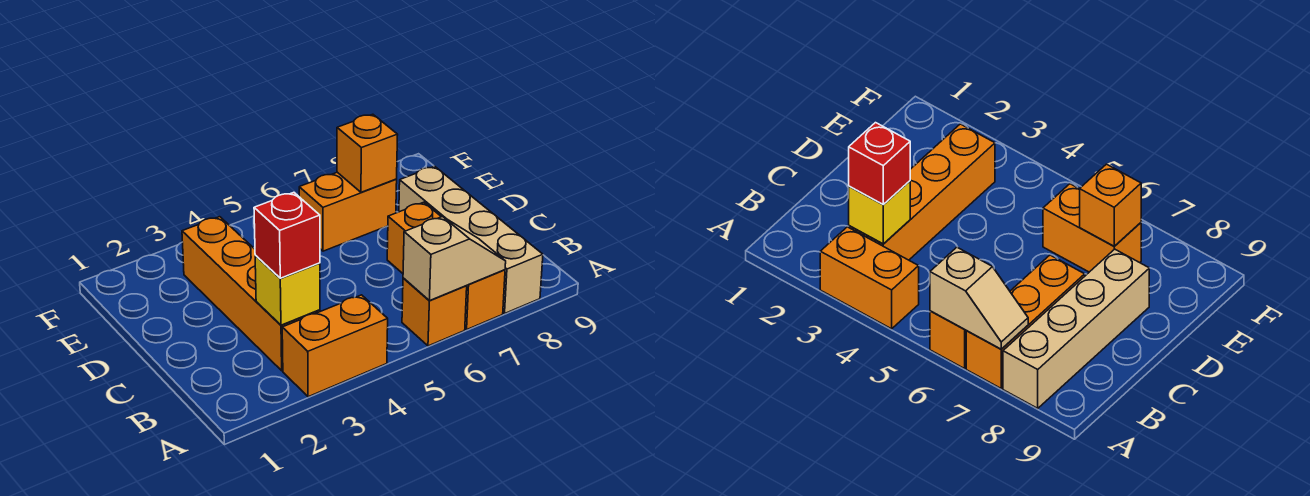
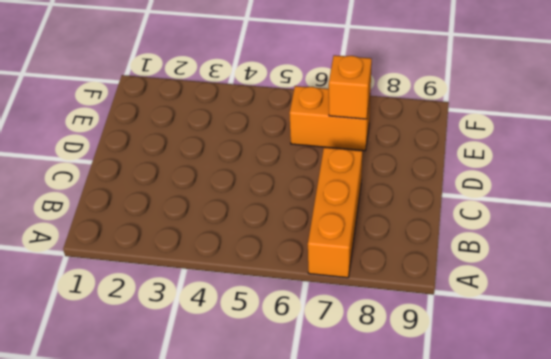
none -> orange brick A3:A4 level 1
none -> orange brick A6 level 1

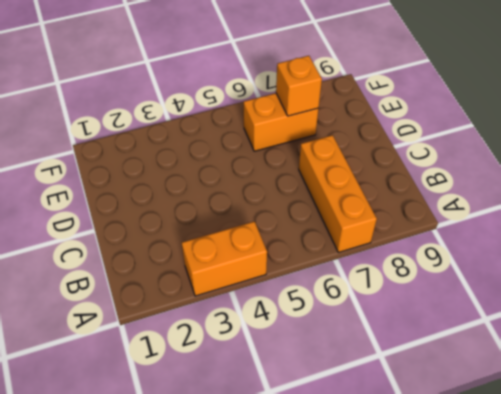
none -> orange brick A6 level 1
none -> tan brick A8:D8 level 1

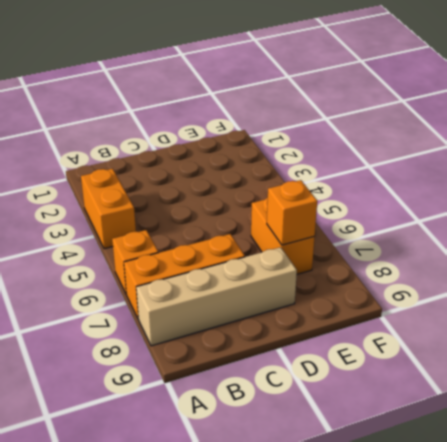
none -> orange brick B3:E3 level 1
none -> tan slope A6:A7 level 2 top 6

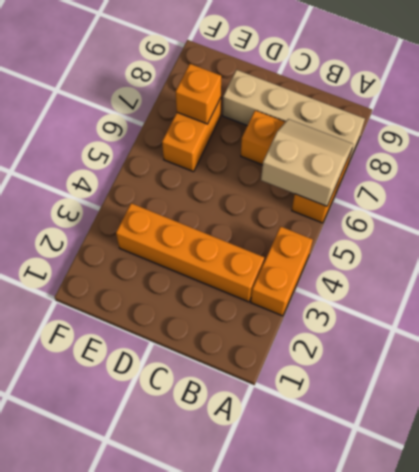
tan slope A6:B7 level 2 top 6 -> tan slope A6:A7 level 2 top 6
none -> yellow brick B3 level 2
none -> red brick B3 level 3

